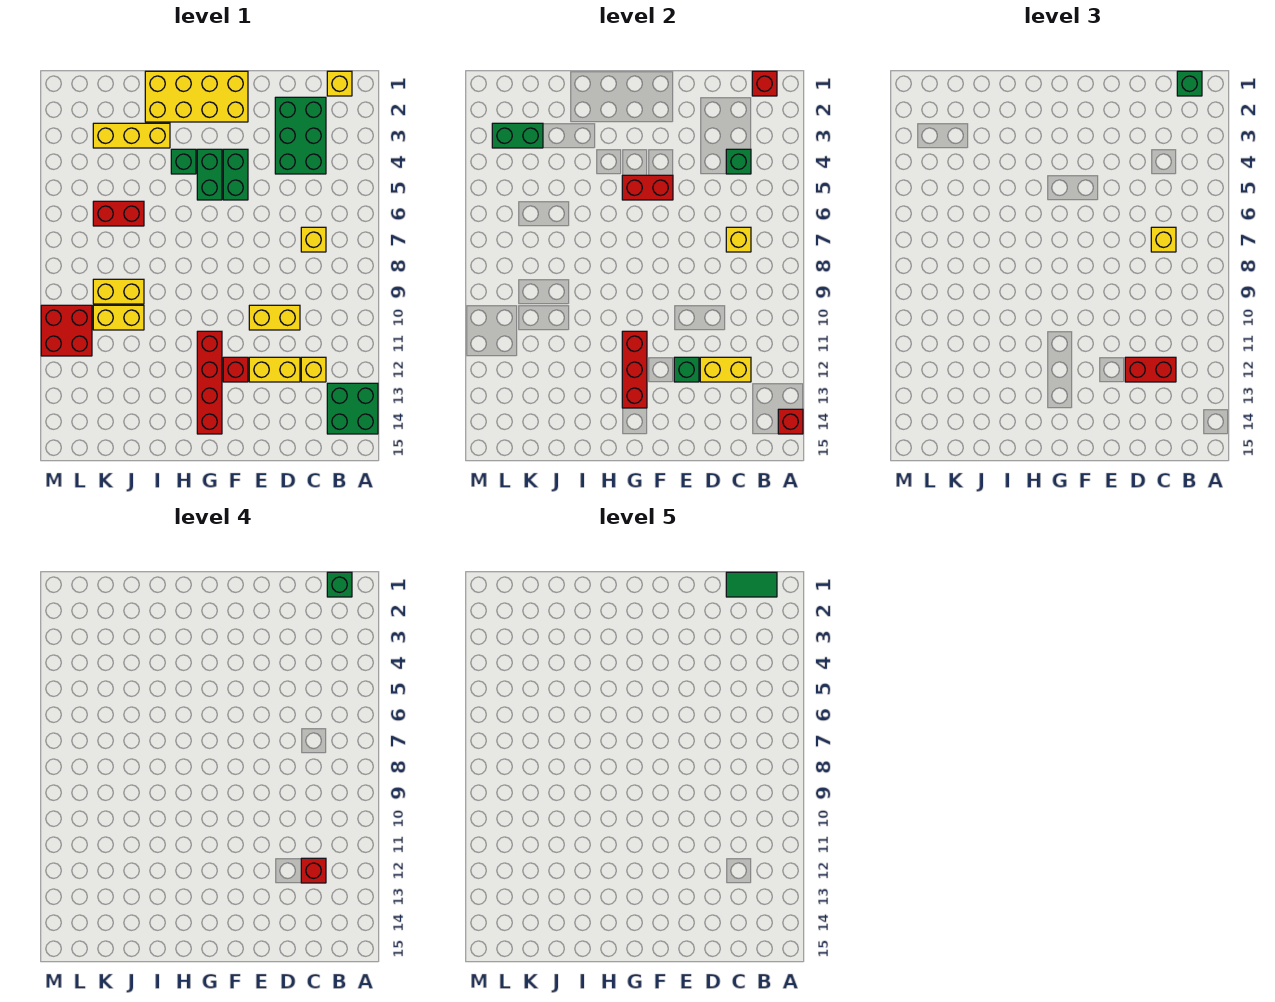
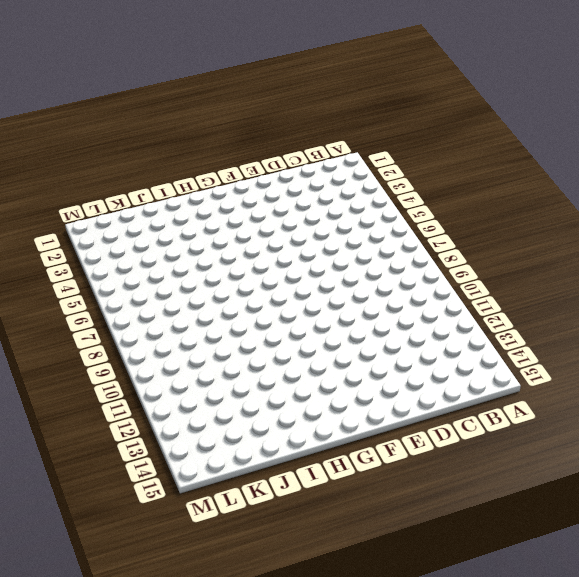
none -> green brick A13:B14 level 1
none -> yellow brick B1 level 1
none -> green brick C2:D4 level 1
none -> yellow brick C7 level 1

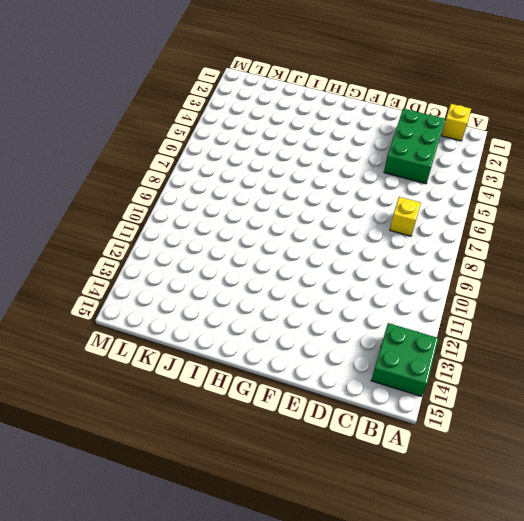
none -> yellow brick C12 level 1
none -> yellow brick D10:E10 level 1
none -> yellow brick D12:E12 level 1
none -> yellow brick F1:I2 level 1

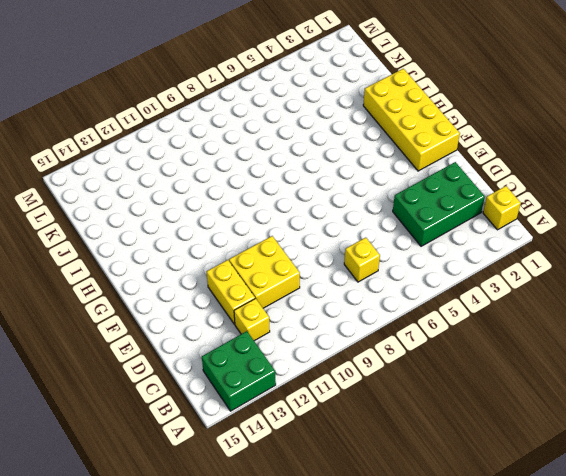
yellow brick D10:E11 level 1 -> yellow brick D10:E10 level 1
none -> green brick F4:F5 level 1
none -> red brick F12 level 1
none -> green brick G4:G5 level 1
none -> red brick G11:G14 level 1

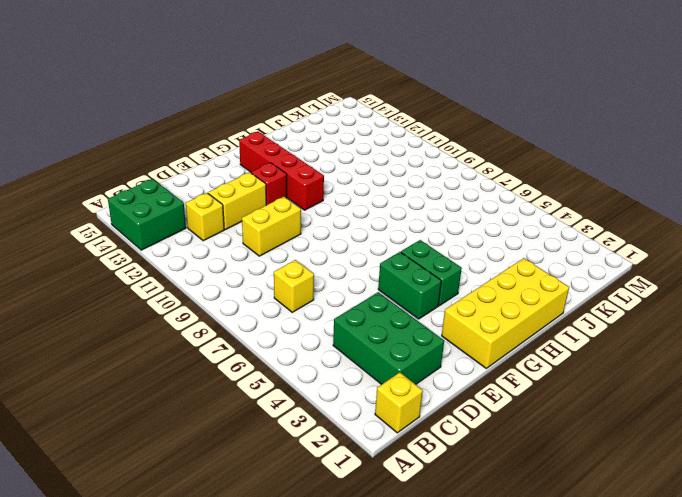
none -> green brick H4 level 1
none -> yellow brick I3:K3 level 1
none -> red brick J6:K6 level 1
none -> yellow brick J9:K9 level 1

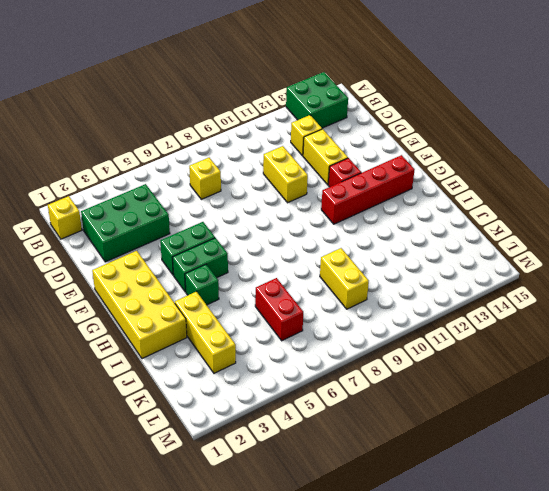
none -> yellow brick J10:K10 level 1
none -> red brick L10:M11 level 1
none -> red brick A14 level 2
none -> red brick B1 level 2

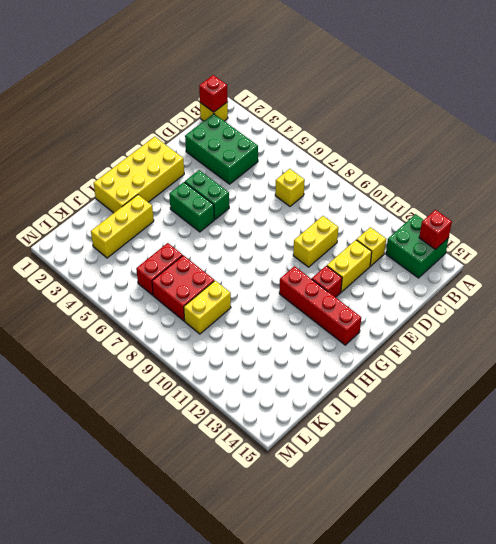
red brick J7:K8 level 1 -> red brick L10:M11 level 1
none -> green brick H4 level 1
none -> yellow brick J10:K10 level 1
none -> green brick C4 level 2
none -> yellow brick C7 level 2

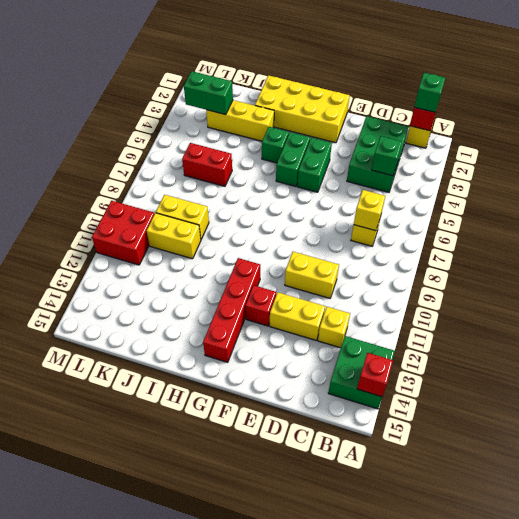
none -> yellow brick C12:D12 level 2
none -> green brick E12 level 2
none -> red brick F5:G5 level 2
none -> red brick G11:G13 level 2

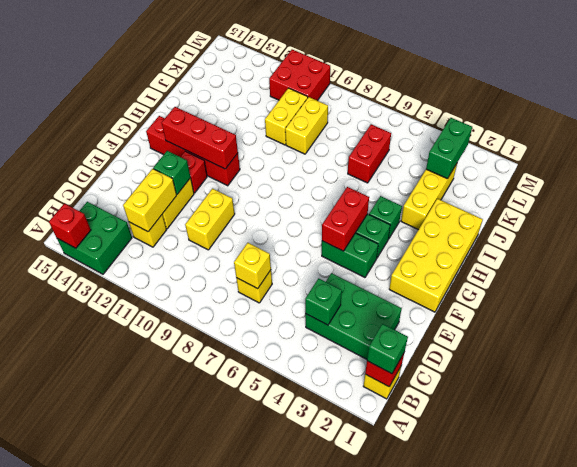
none -> yellow brick C7 level 3
none -> red brick C12:D12 level 3
none -> green brick B1 level 4
none -> red brick C12 level 4

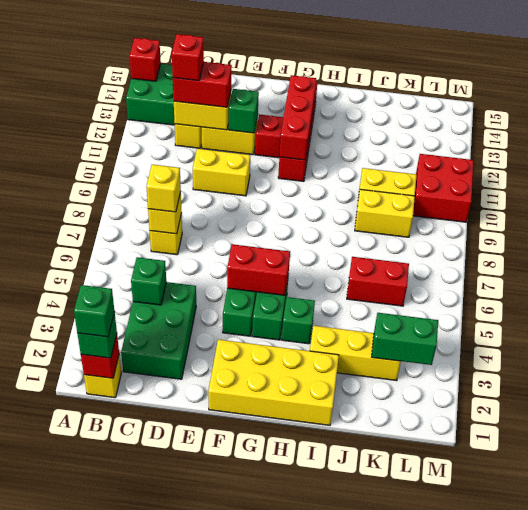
none -> green tile B1:C1 level 5

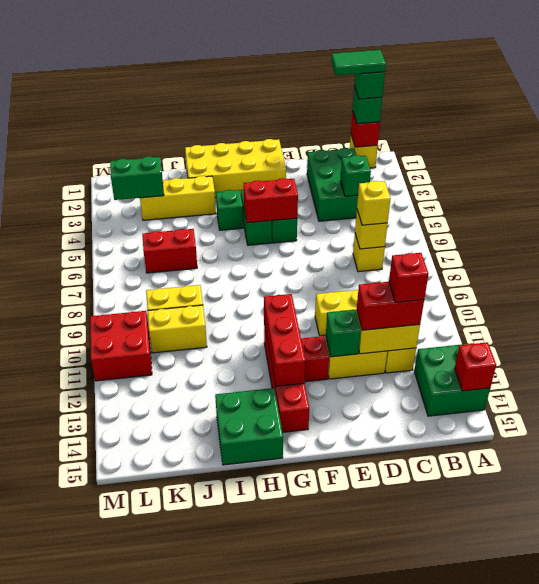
green brick H14:I15 level 1 -> none

